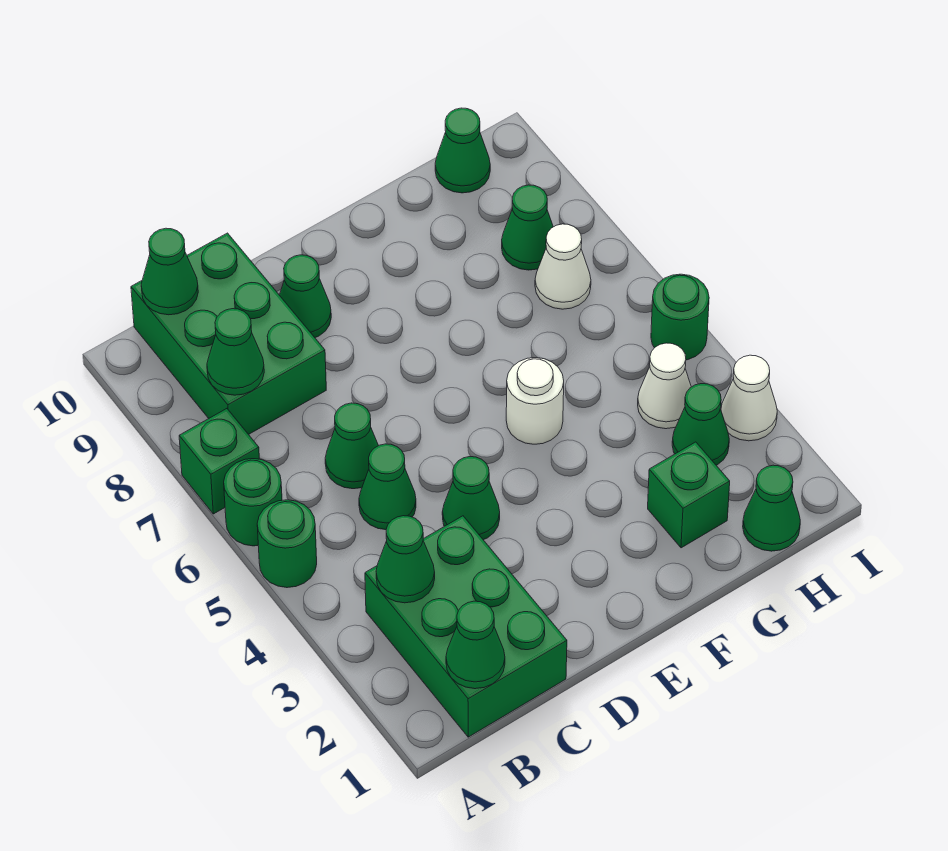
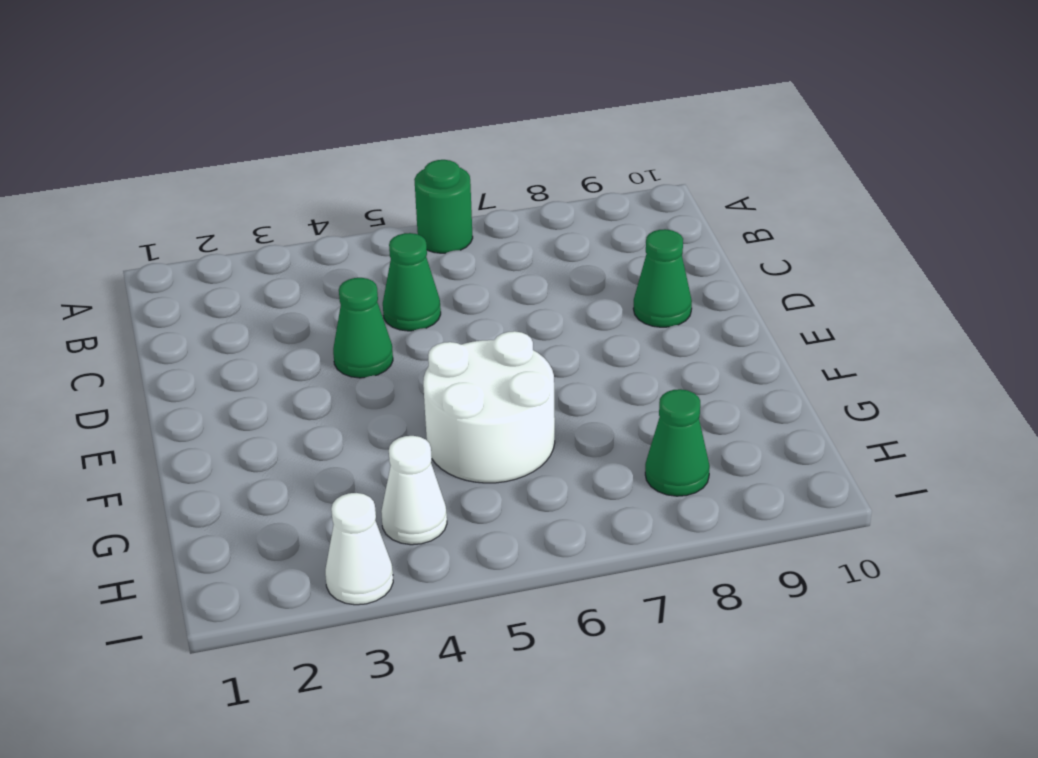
white round brick F5:G6 level 1 -> white round brick F5 level 1
none -> green round brick A5 level 1
none -> green brick A7 level 1
none -> green brick B1:C3 level 1

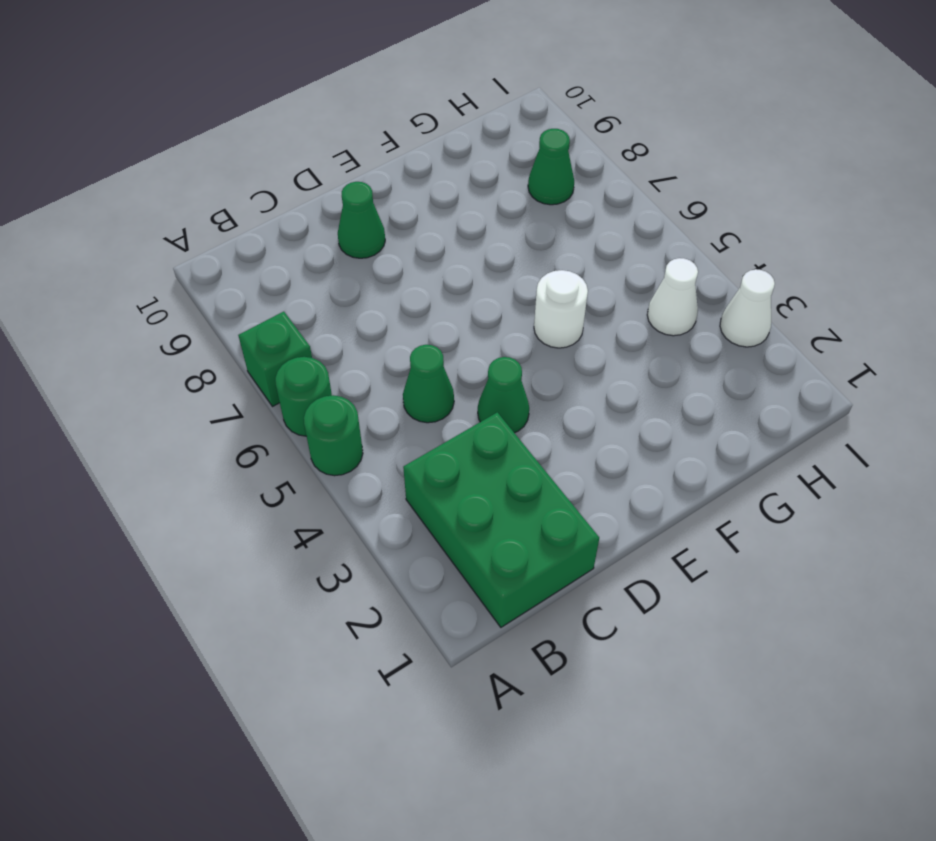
none -> green brick B8:C10 level 1
none -> green cone C6 level 1
none -> green brick G2 level 1

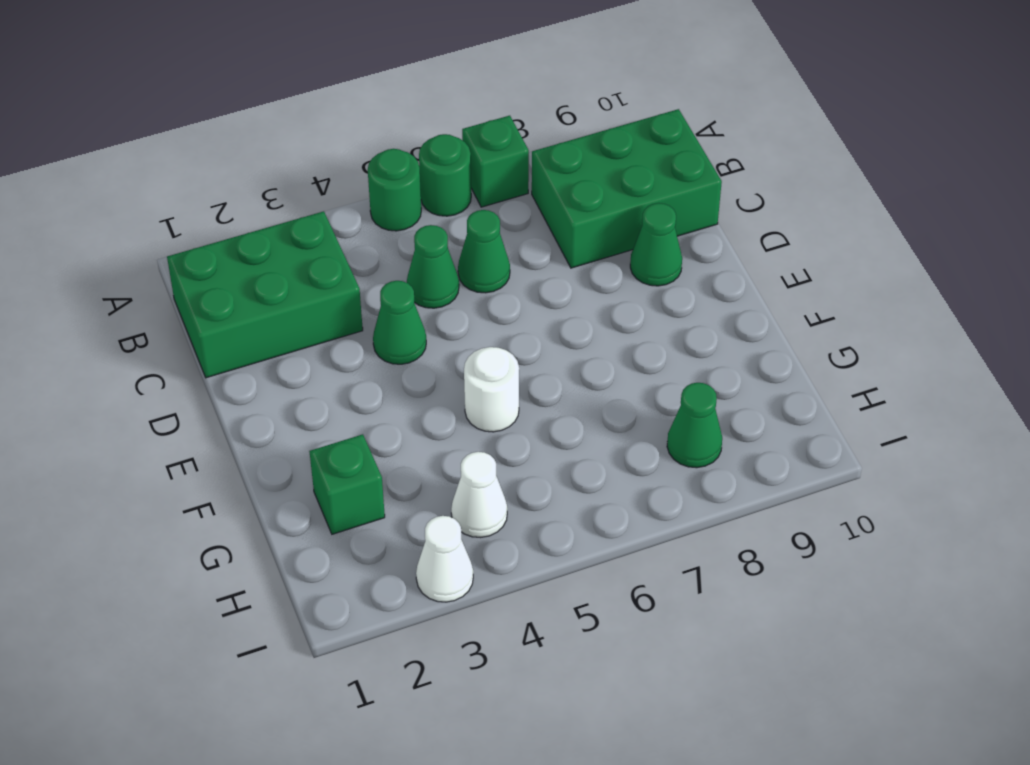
none -> green cone H1 level 1
none -> green cone H3 level 1
none -> white cone H7 level 1

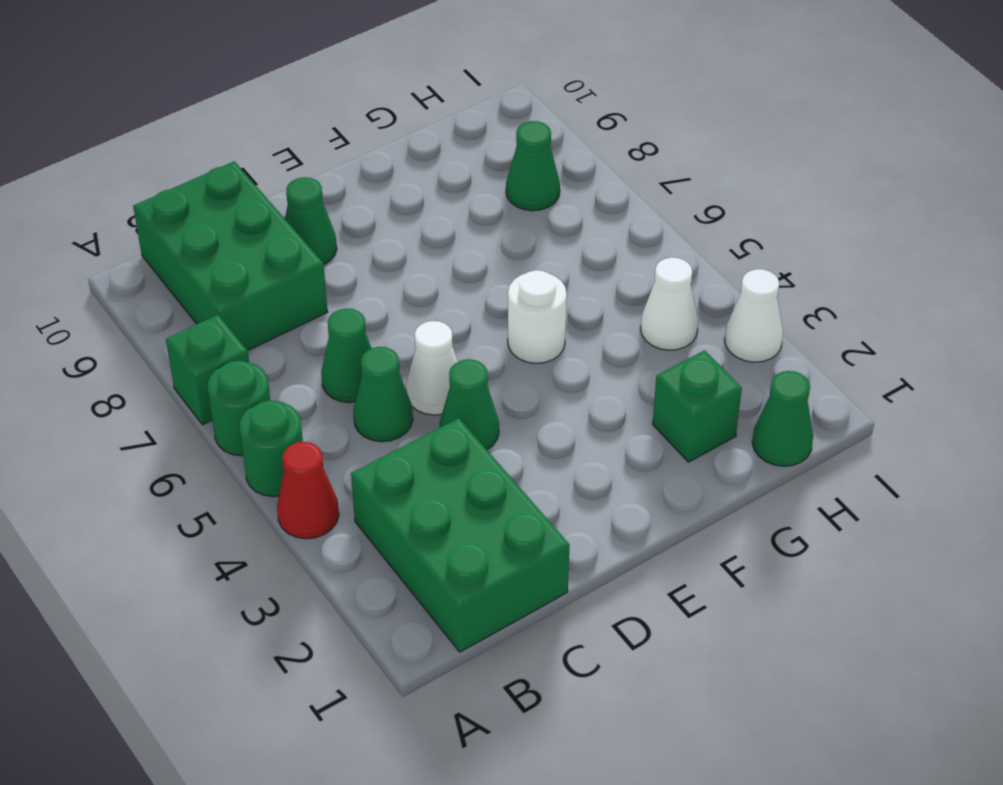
red cone A4 level 1 -> none
white cone D5 level 1 -> white cone H7 level 1
none -> green cone H3 level 1
none -> green cone H10 level 1
none -> green round brick I5 level 1

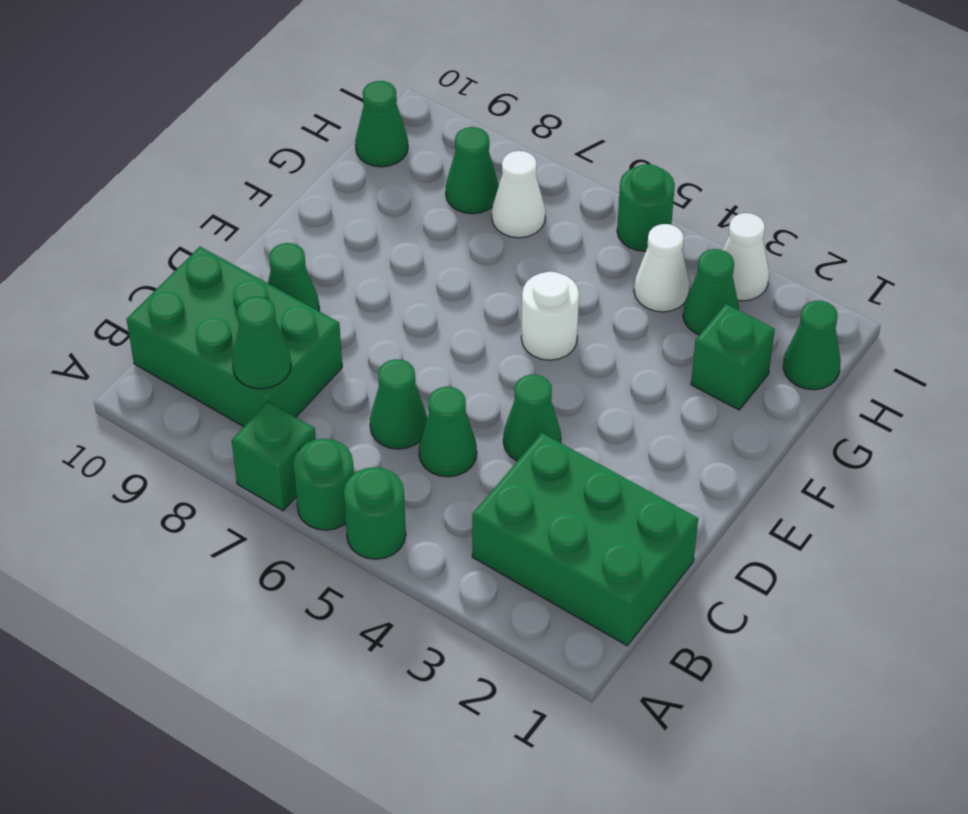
none -> green cone B1 level 2
none -> green cone B3 level 2
none -> green cone B10 level 2

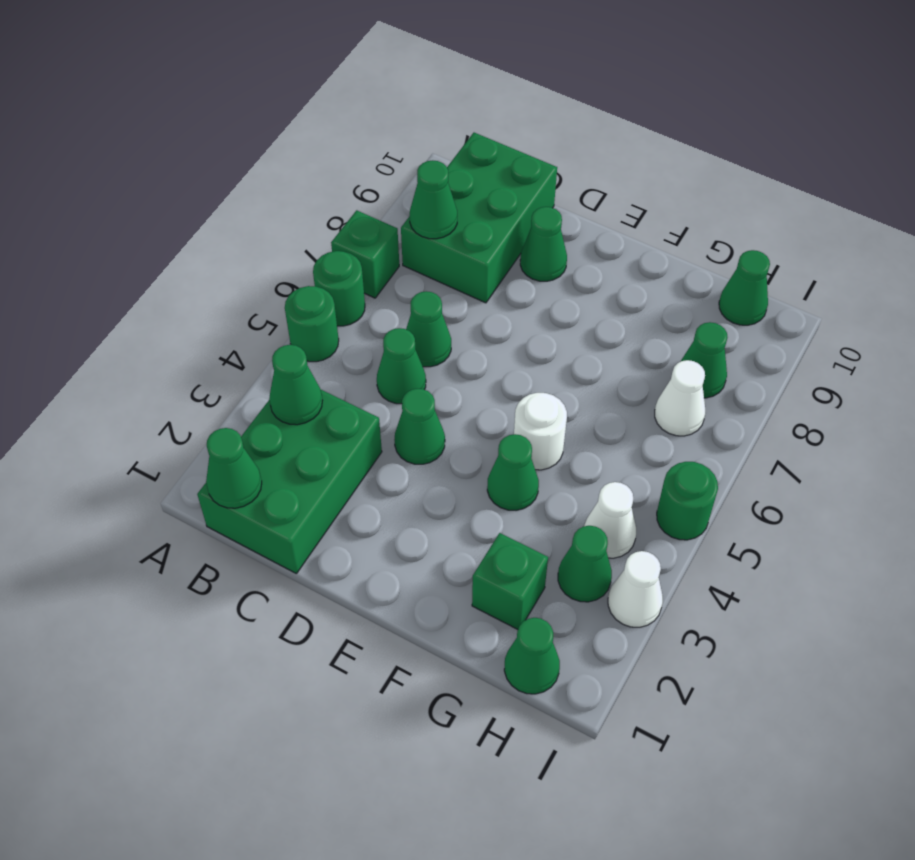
green cone F4 level 1 -> green cone B10 level 2

